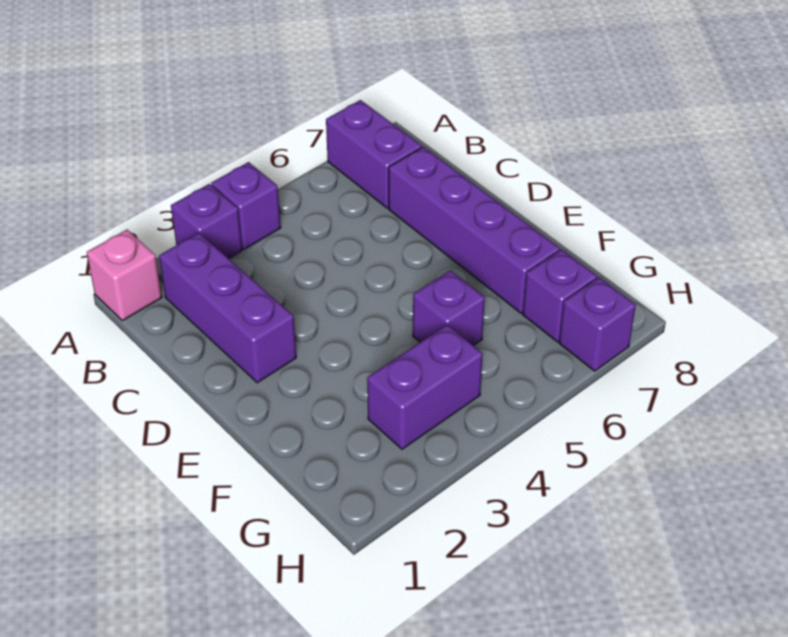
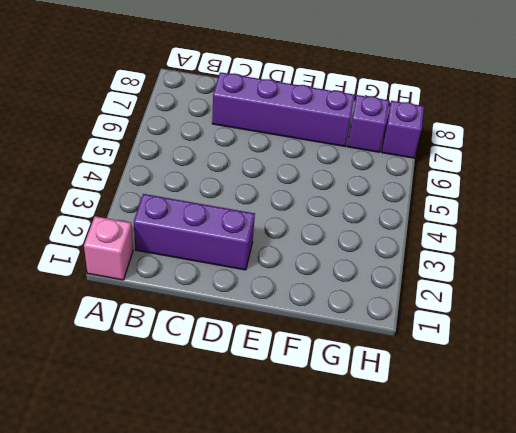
none -> purple brick A3 level 1
none -> purple brick A4 level 1

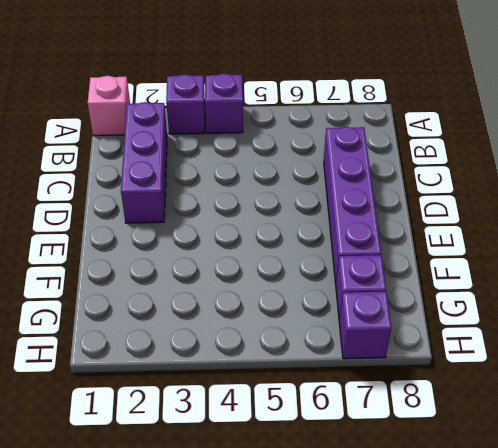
none -> purple brick A7:B7 level 1
none -> purple brick F5 level 1

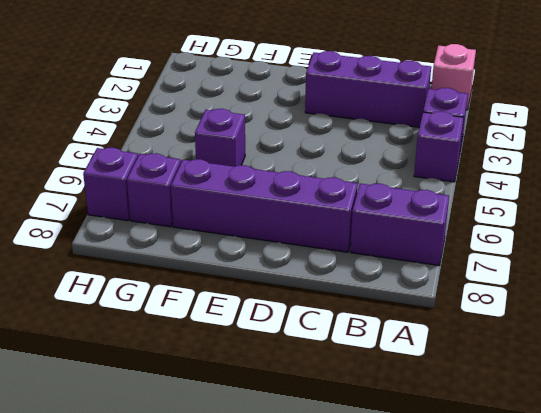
none -> purple brick G3:G4 level 1

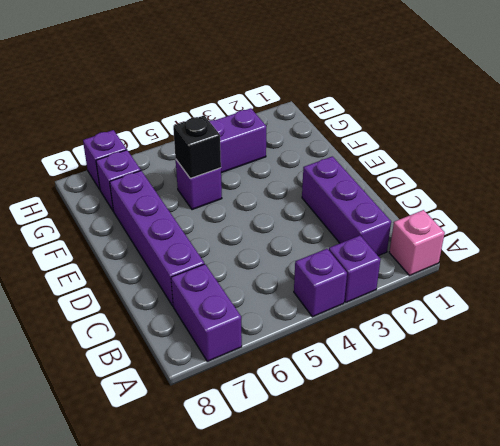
black brick F5 level 2 -> none

